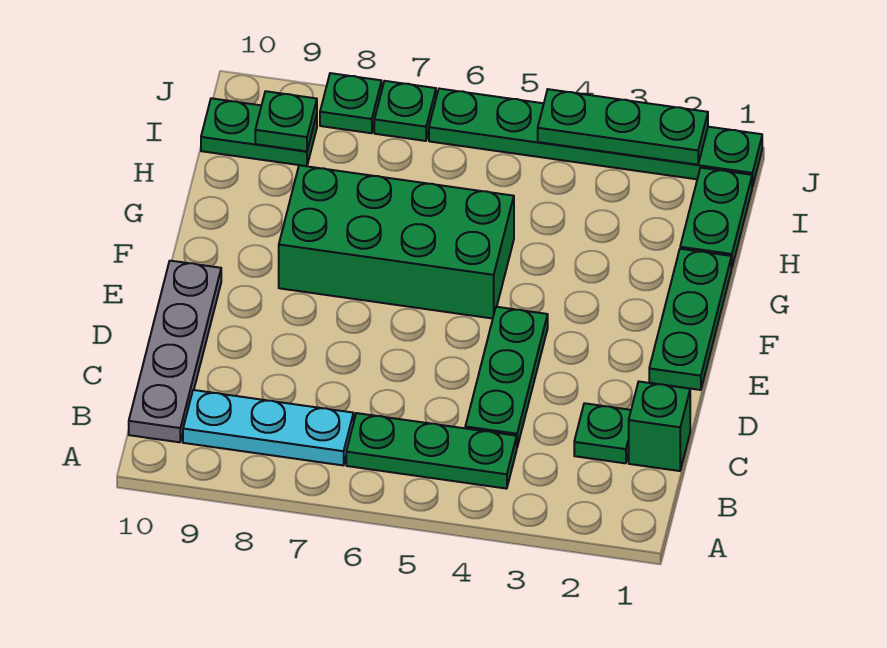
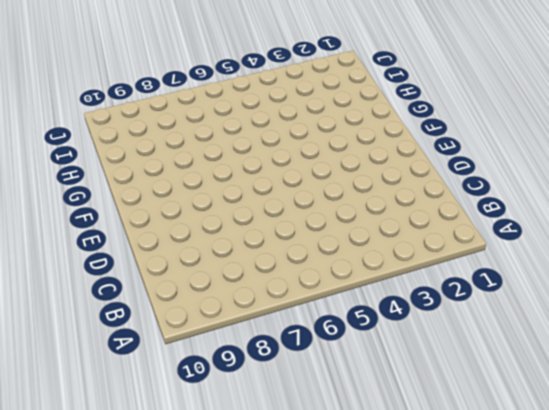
none -> green plate B4:B6 level 1
none -> cyan plate B7:B9 level 1
none -> grey plate B10:E10 level 1

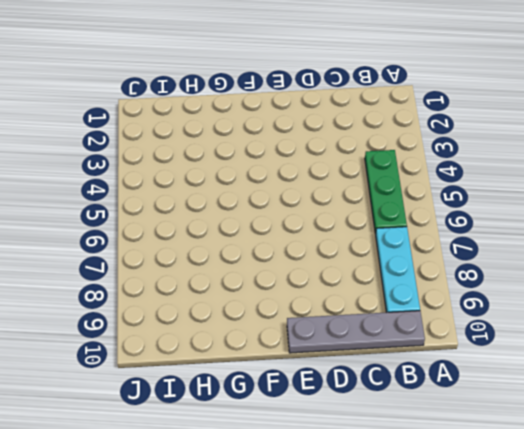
none -> green brick C1 level 1
none -> green plate C2 level 1
none -> green plate C4:E4 level 1

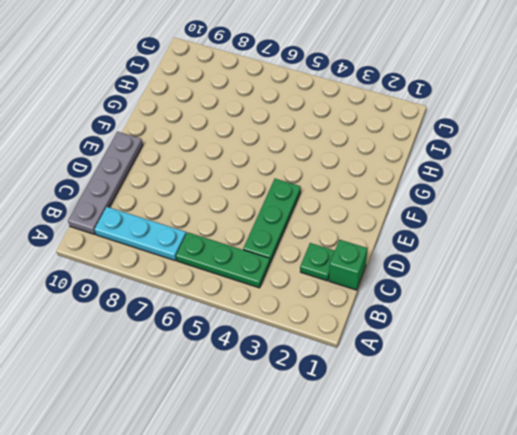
none -> green plate E1:G1 level 1
none -> green brick F5:G8 level 1
none -> green plate H1:I1 level 1

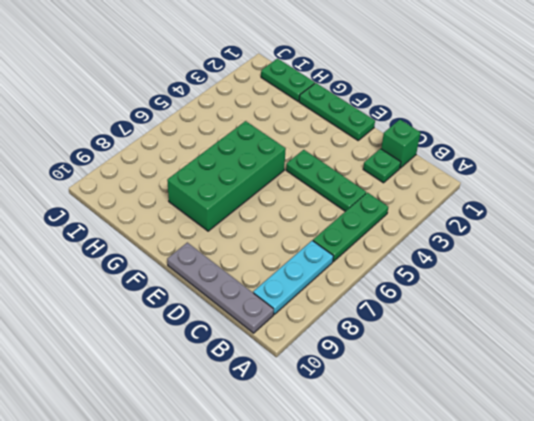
none -> green plate I9:I10 level 1
none -> green plate J1:J6 level 1
none -> green plate J7 level 1

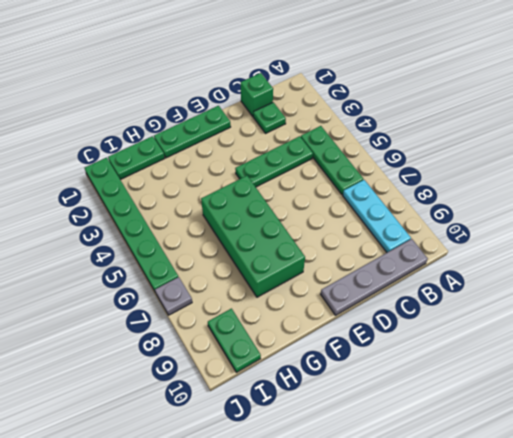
grey plate J7 level 1 -> green plate J7 level 1
none -> green plate J8 level 1
none -> green plate I9 level 2
none -> green plate J2:J4 level 2

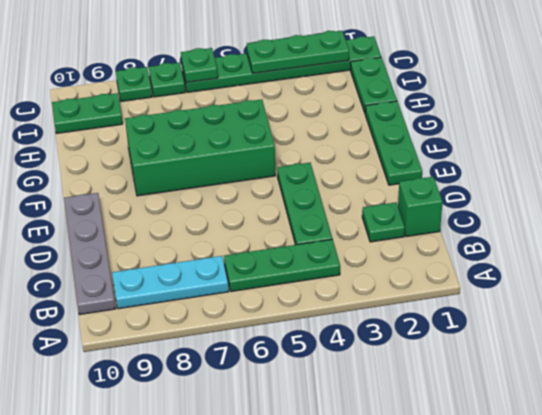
green plate J6 level 2 -> green plate I9 level 2

